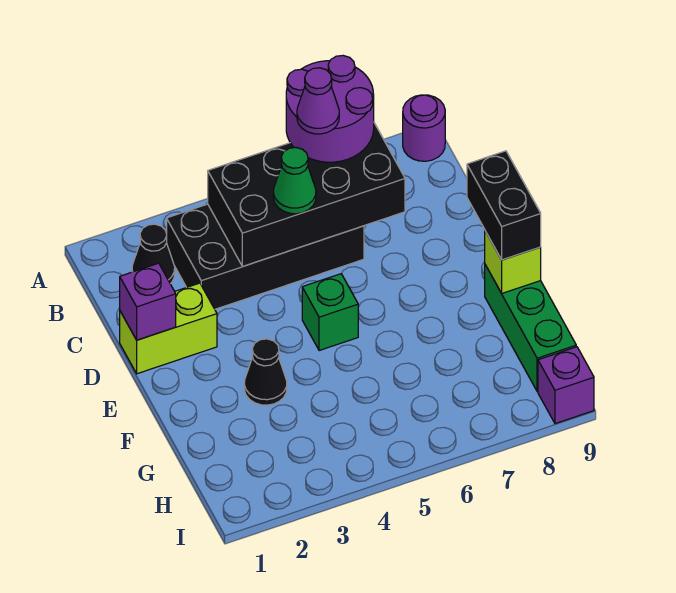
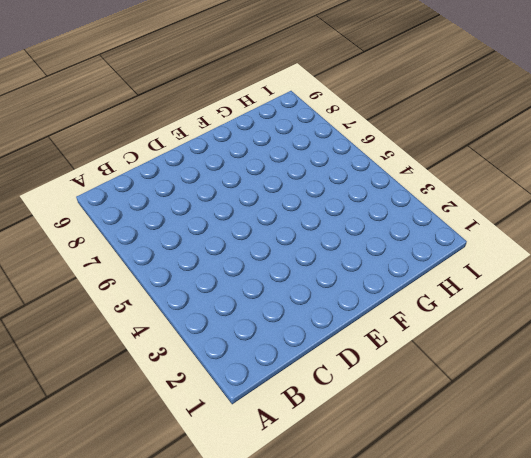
none -> purple round brick A9 level 1
none -> black cone B2 level 1
none -> black brick B3:C6 level 1

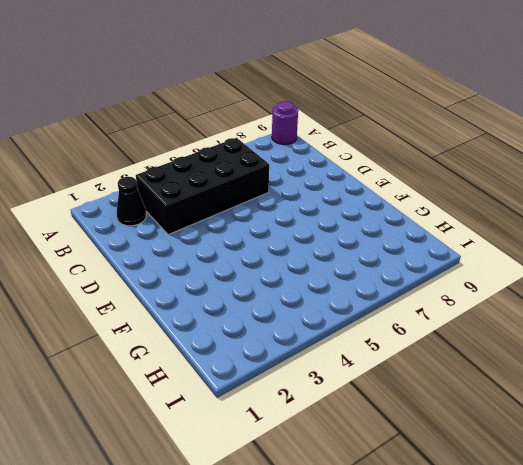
none -> lime brick D1:D2 level 1
none -> green brick E5 level 1
none -> black cone F3 level 1

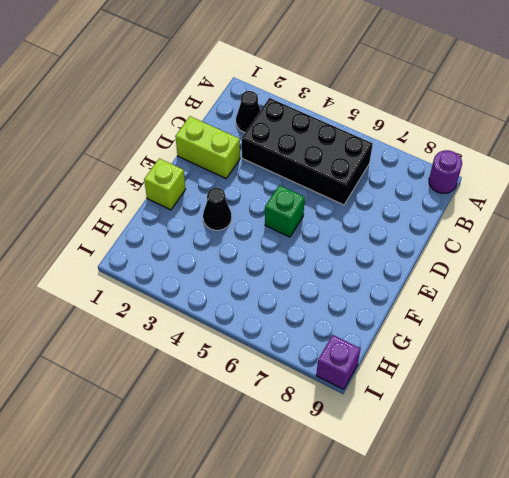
lime brick F1 level 1 -> lime brick F9 level 2
none -> green brick F9:H9 level 1
none -> black brick B4:C7 level 2
none -> purple brick D1 level 2

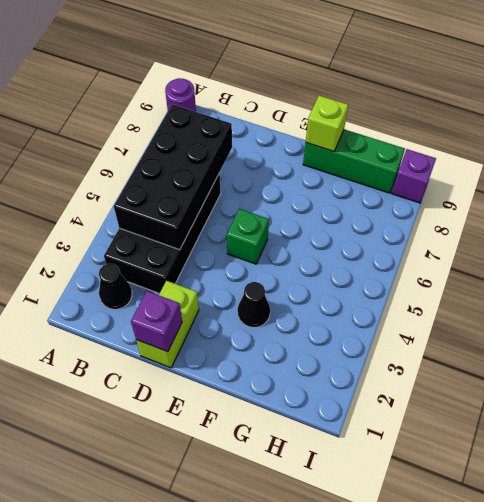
none -> purple round brick A6:B7 level 3
none -> green cone C5 level 3
none -> black brick E9:F9 level 3

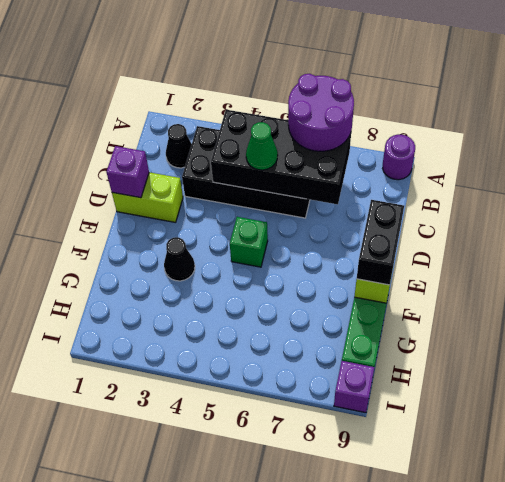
none -> purple cone B6 level 4

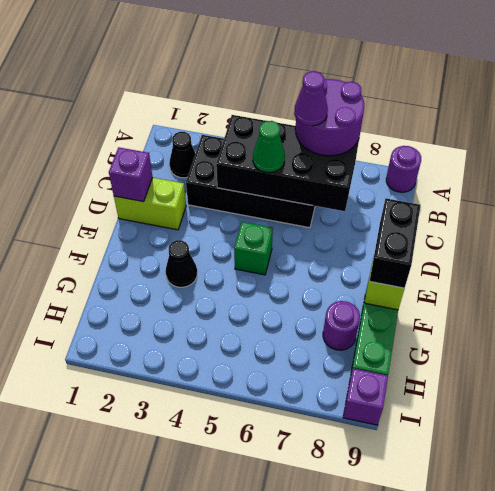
purple round brick G8 level 1 -> none

